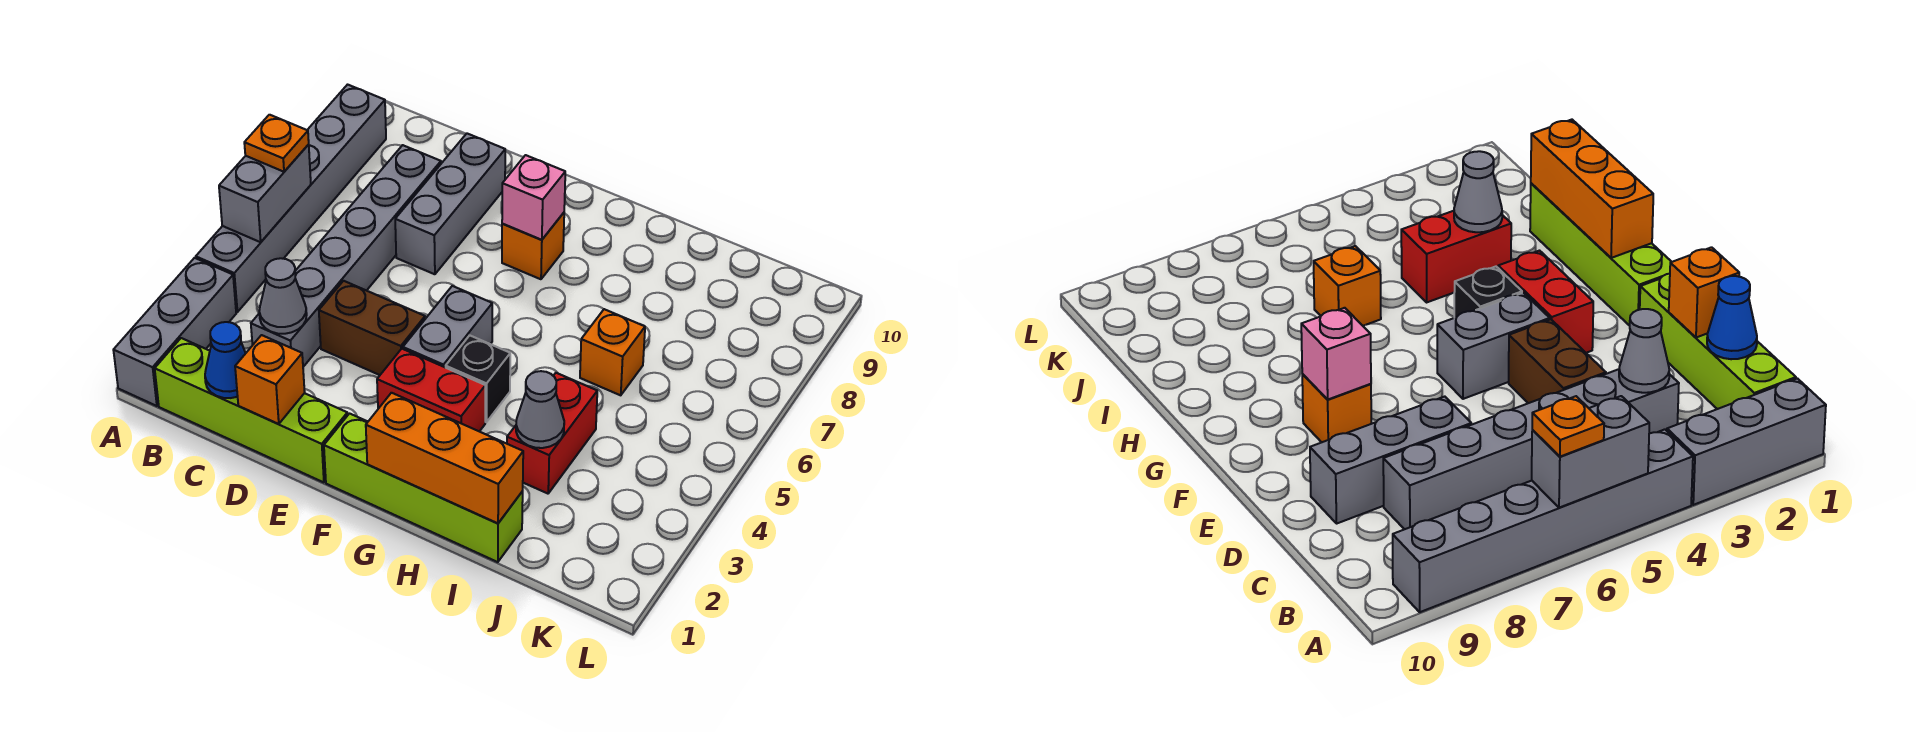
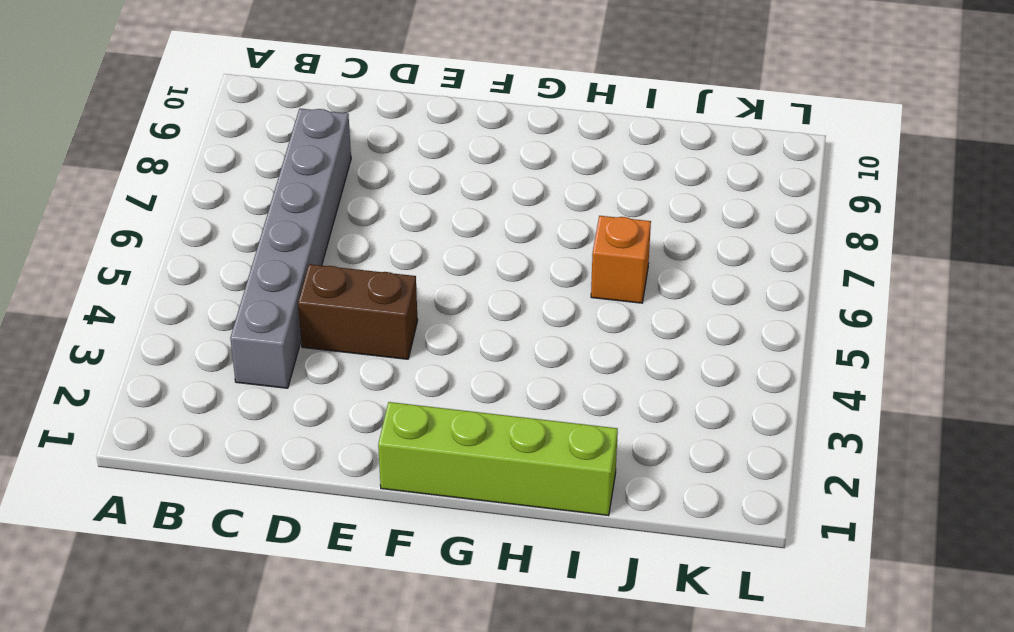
none -> grey brick A1:A3 level 1
none -> grey brick A4:A9 level 1
none -> lime brick B1:E1 level 1

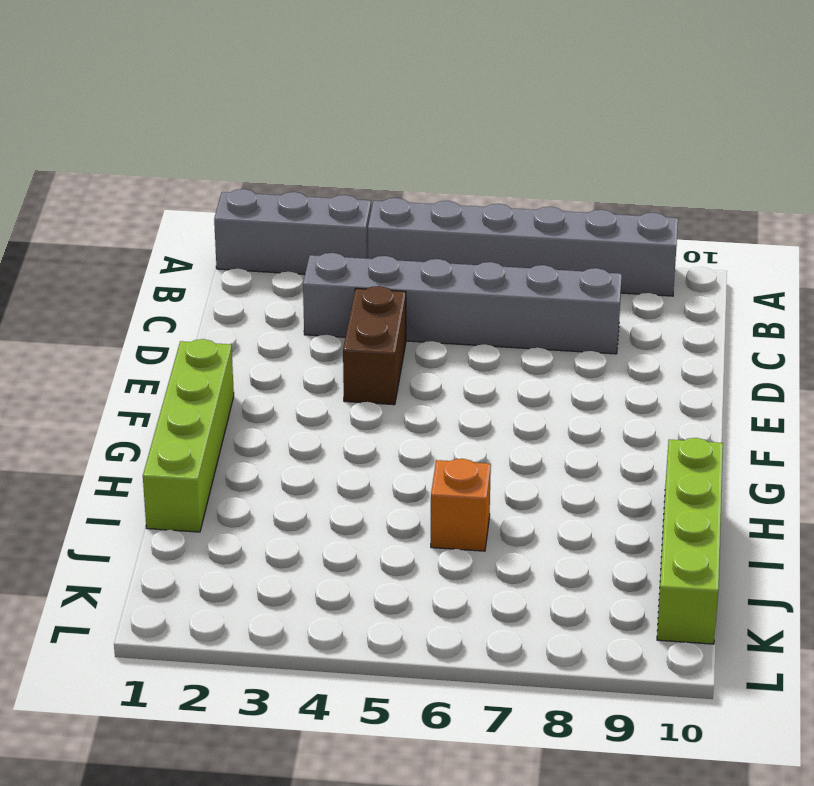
lime brick H10:K10 level 1 -> lime brick B1:E1 level 1
none -> grey brick D7:D9 level 1
none -> red brick F3:G3 level 1
none -> grey brick F4:F5 level 1

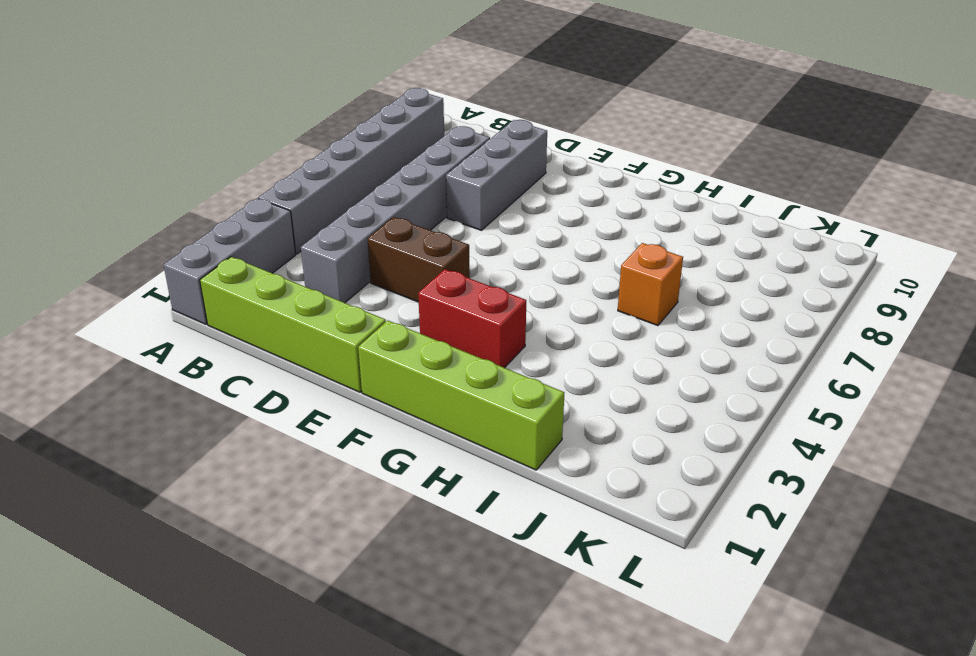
none -> grey brick F4:F5 level 1
none -> orange brick F8 level 1
none -> black brick G4 level 1

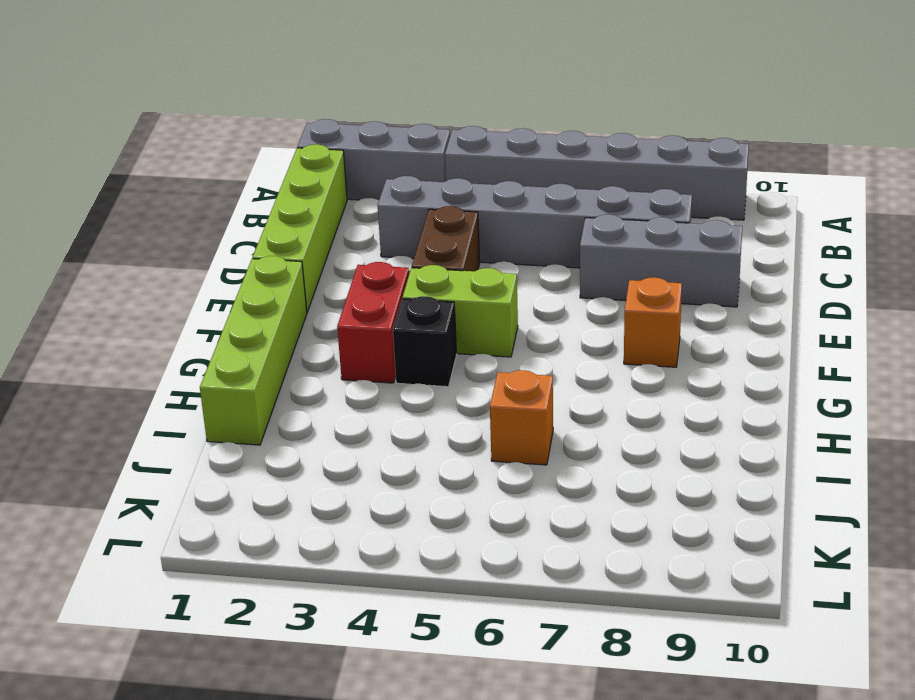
lime brick F4:F5 level 1 -> grey brick F4:F5 level 1
none -> red brick I3:I4 level 1
none -> grey brick A5:A6 level 2
none -> blue cone C1 level 2

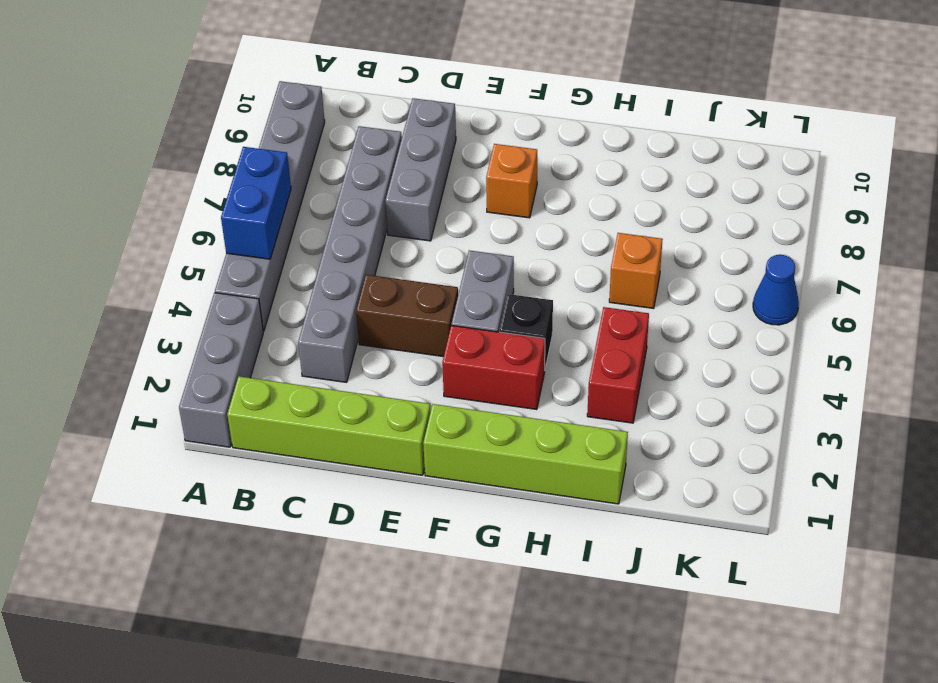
blue brick A5:A6 level 2 -> grey brick A5:A6 level 2
blue cone L6 level 1 -> blue cone C1 level 2
none -> grey cone C3 level 2
none -> orange brick D1 level 2
none -> pink brick F8 level 2

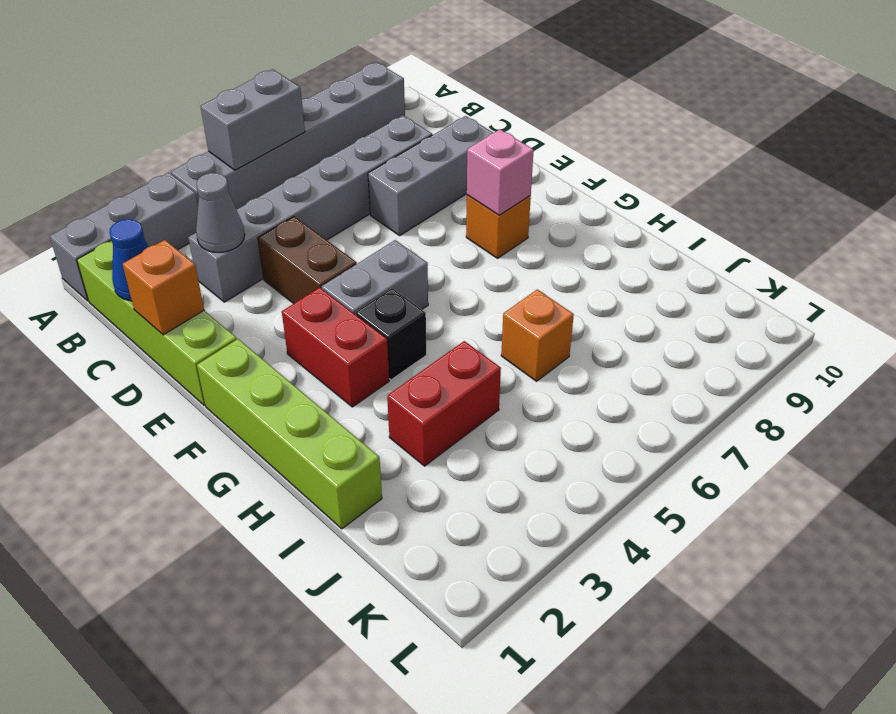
none -> orange brick G1:I1 level 2
none -> grey cone I3 level 2
none -> orange plate A6 level 3

